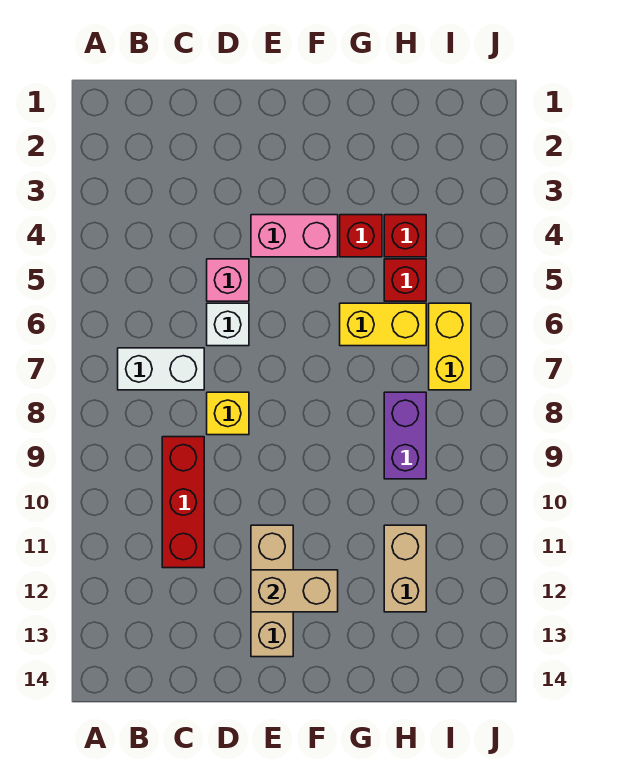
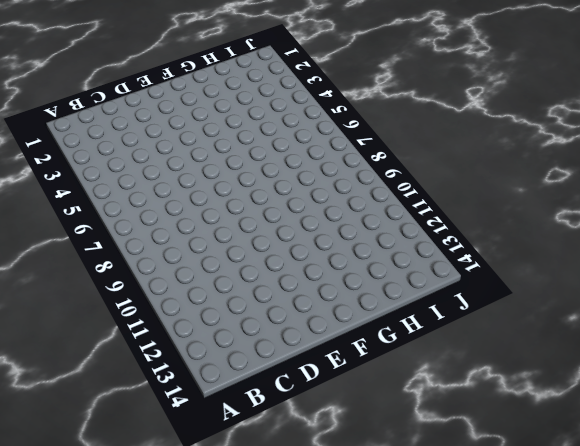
none -> white brick B7:C7 level 1
none -> red brick C9:C11 level 1
none -> pink brick D5 level 1

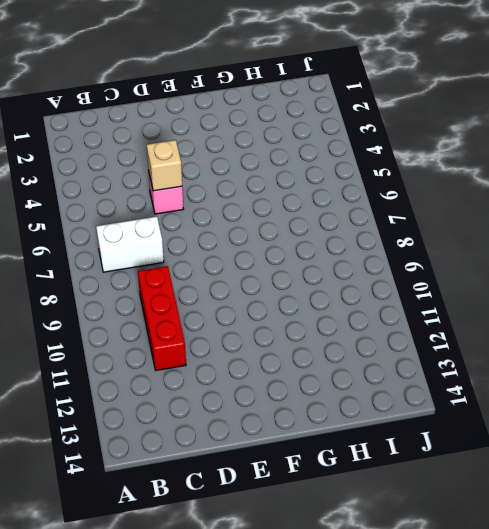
tan brick D5 level 2 -> none
none -> white brick D6 level 1
none -> yellow brick D8 level 1
none -> pink brick E4:F4 level 1

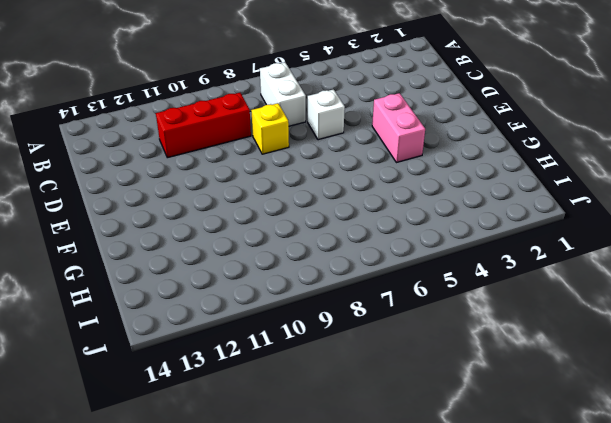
none -> pink brick D5 level 1
none -> tan brick E11:E13 level 1
none -> red brick G4 level 1

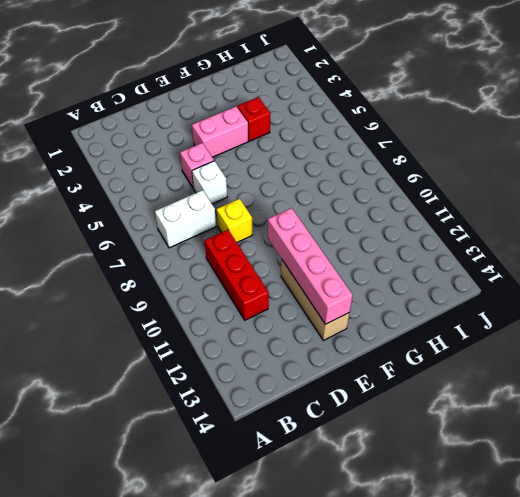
pink brick E10:E13 level 2 -> tan brick E12:F12 level 2
none -> yellow brick G6:H6 level 1
none -> red brick H4 level 1
none -> red brick H5 level 1

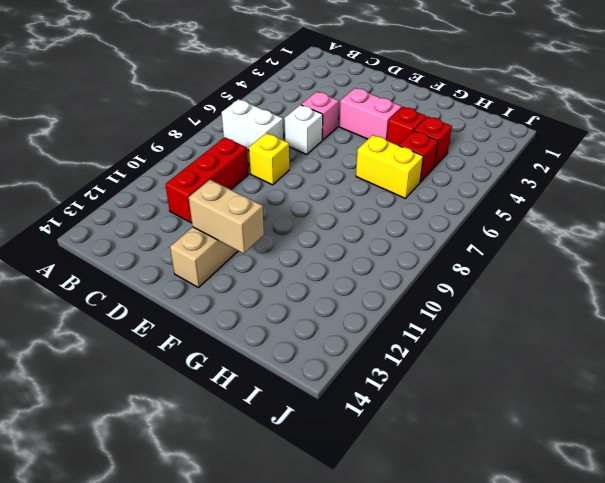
none -> purple brick H8:H9 level 1
none -> tan brick H11:H12 level 1
none -> yellow brick I6:I7 level 1

